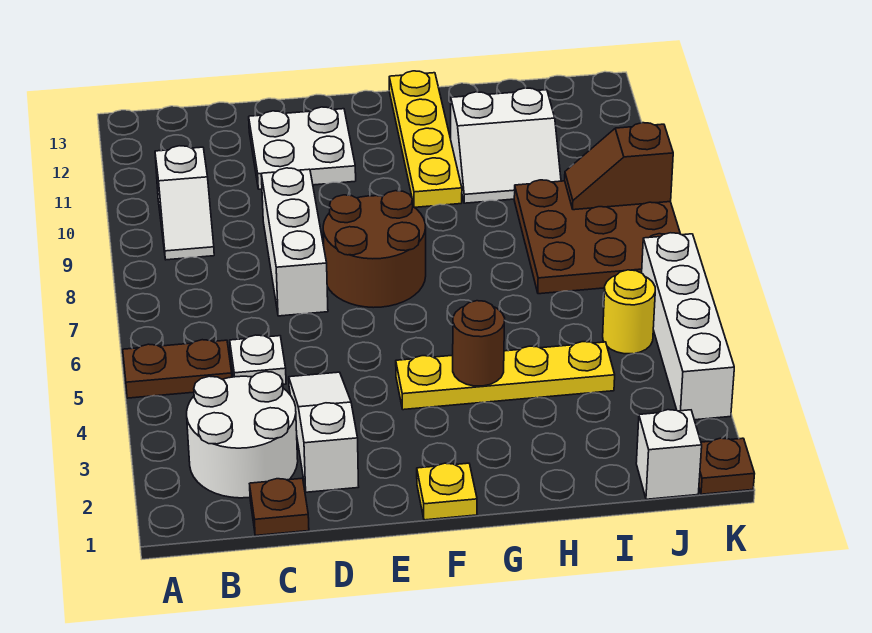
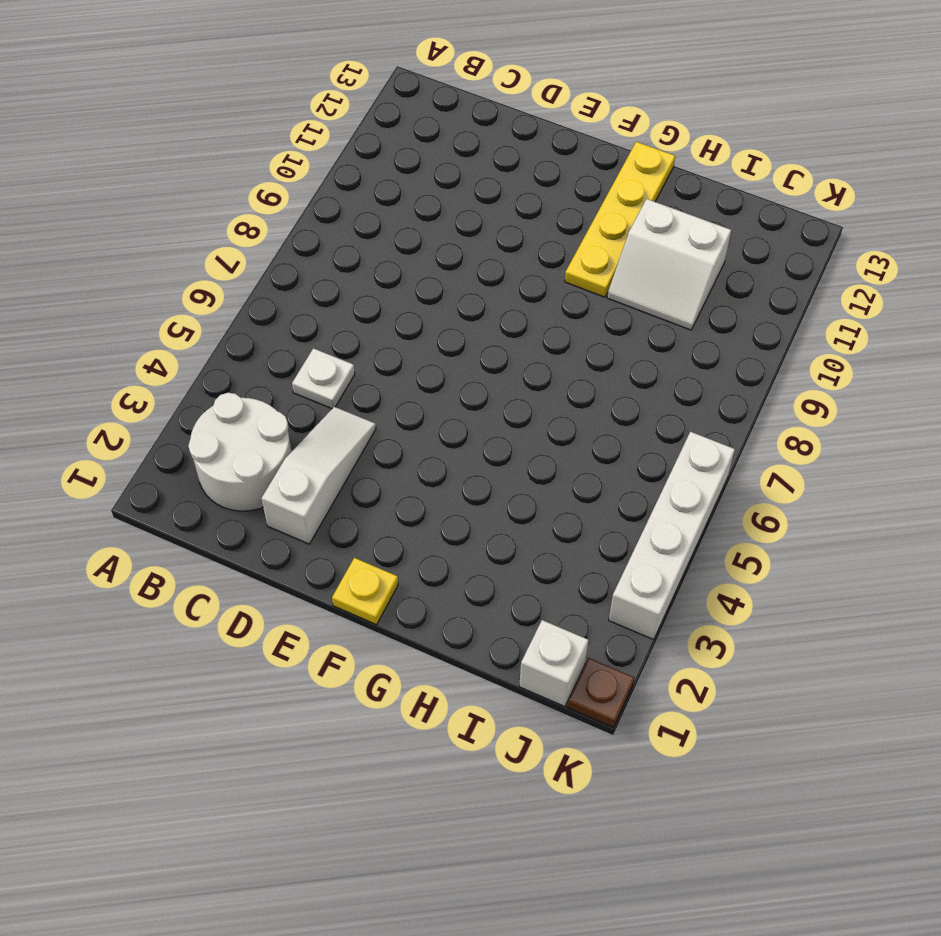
none -> brown plate A5:B5 level 1
none -> white slope B9:B10 level 1 top 10
none -> brown plate C1 level 1

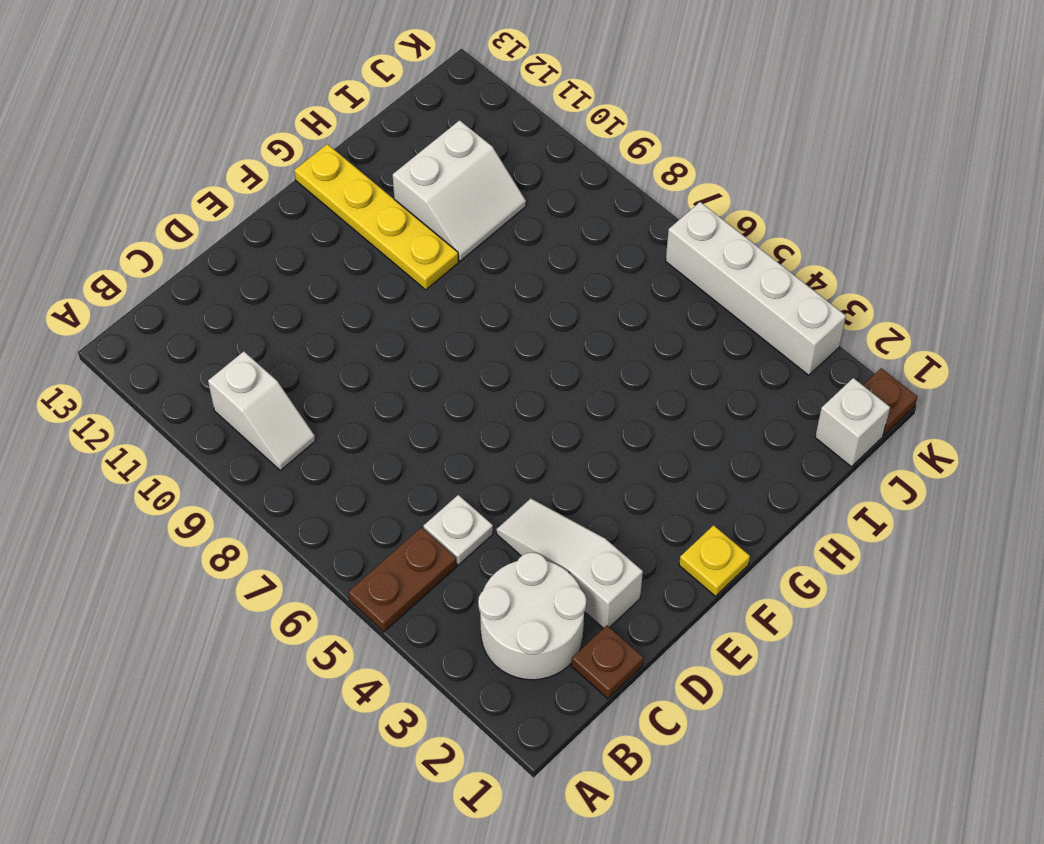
none -> white brick D7:D9 level 1
none -> white plate D11:E12 level 1
none -> brown round brick E7:F8 level 1

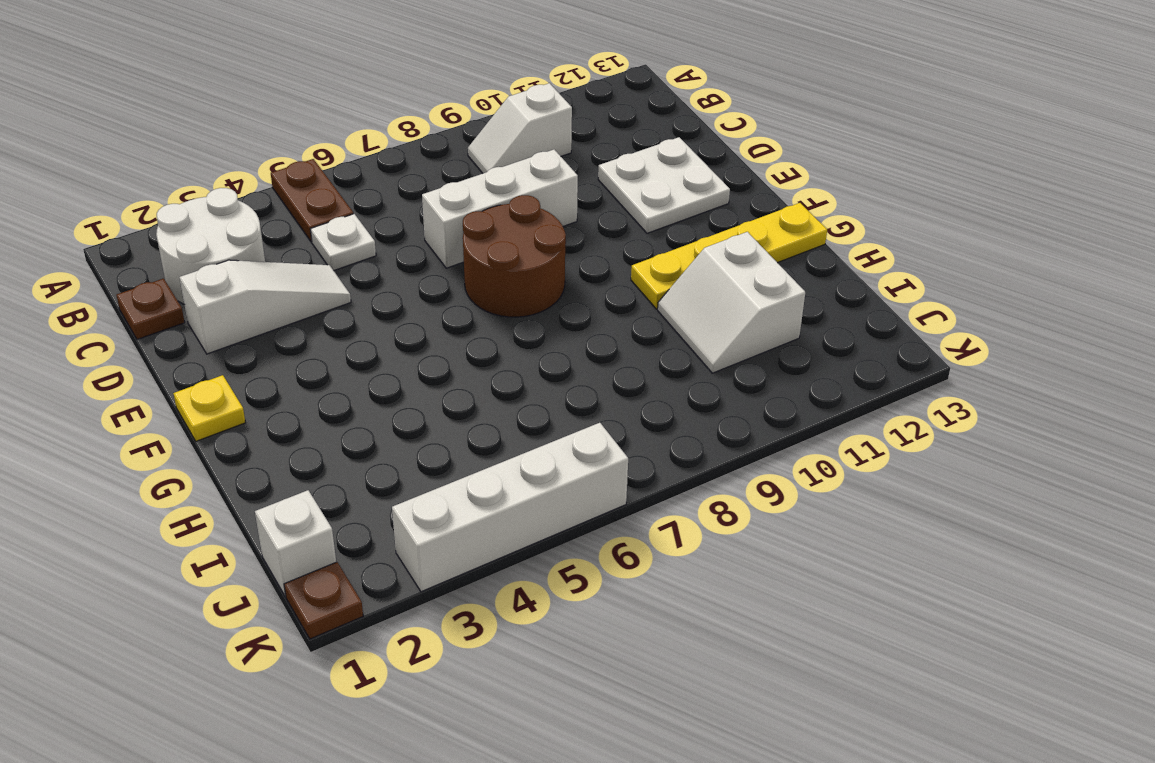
none -> yellow plate F4:I4 level 1
none -> brown plate I7:K9 level 1
none -> yellow round brick J5 level 1

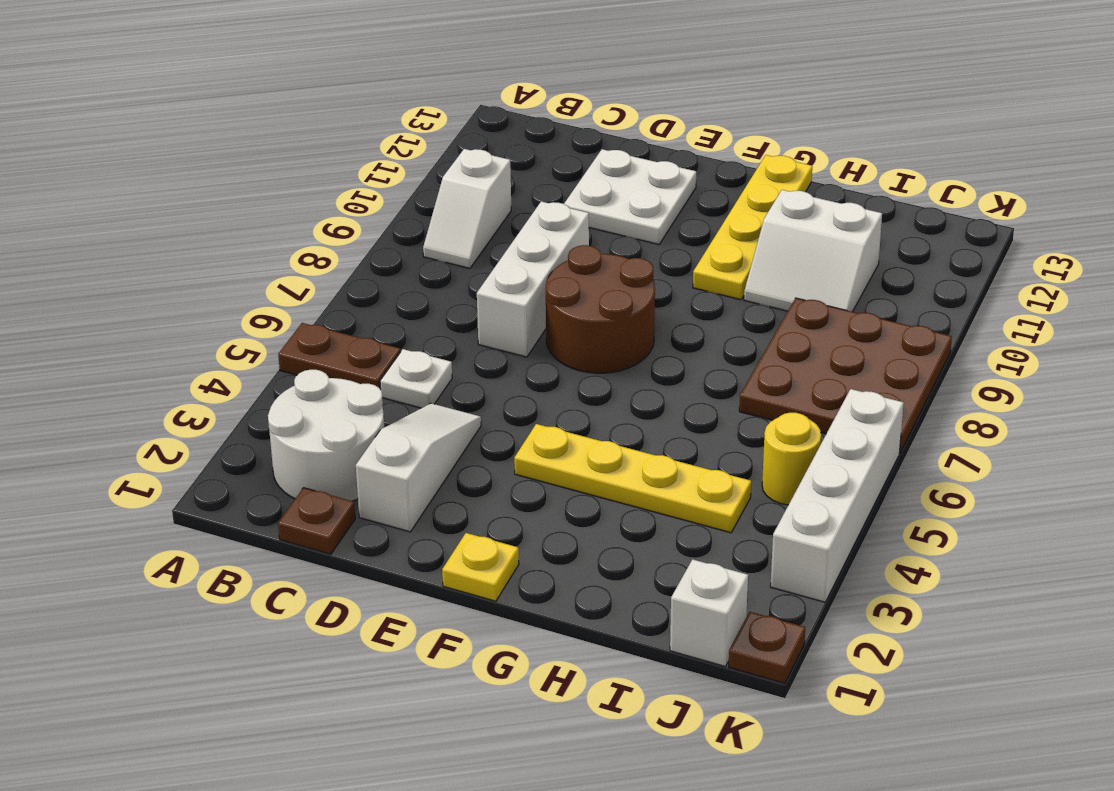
none -> brown round brick G4 level 2
none -> brown slope J9:K9 level 2 top K

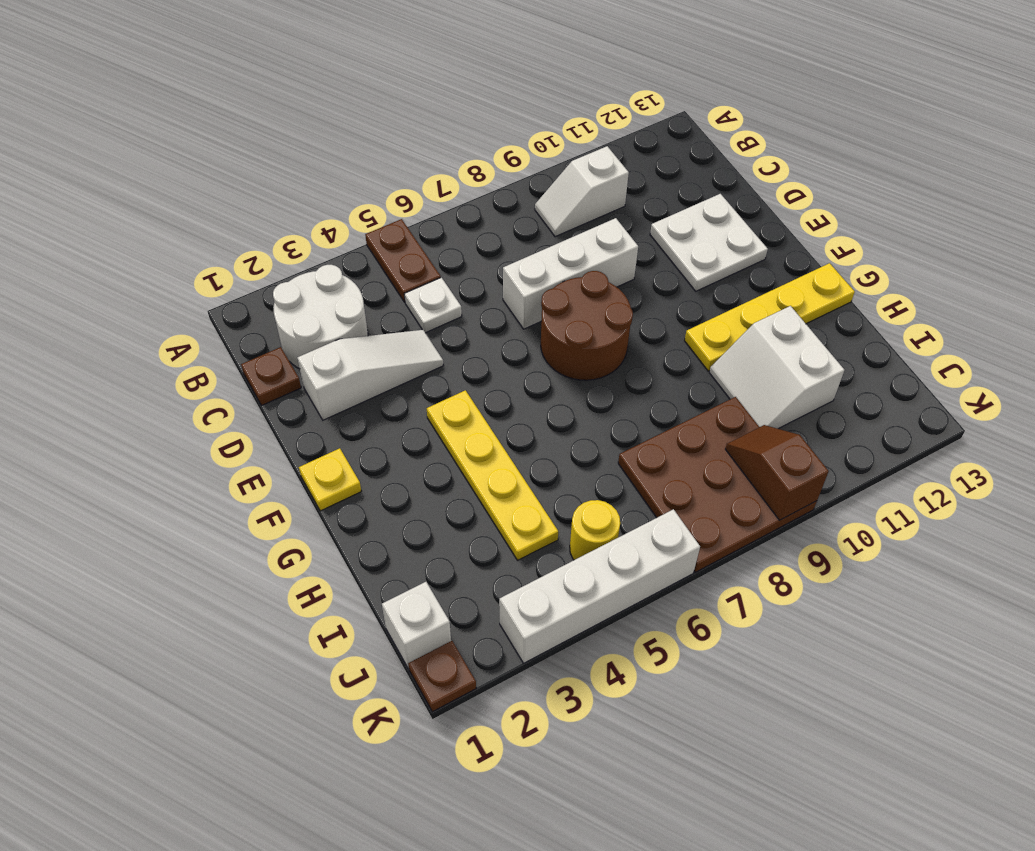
none -> brown round brick G4 level 2

